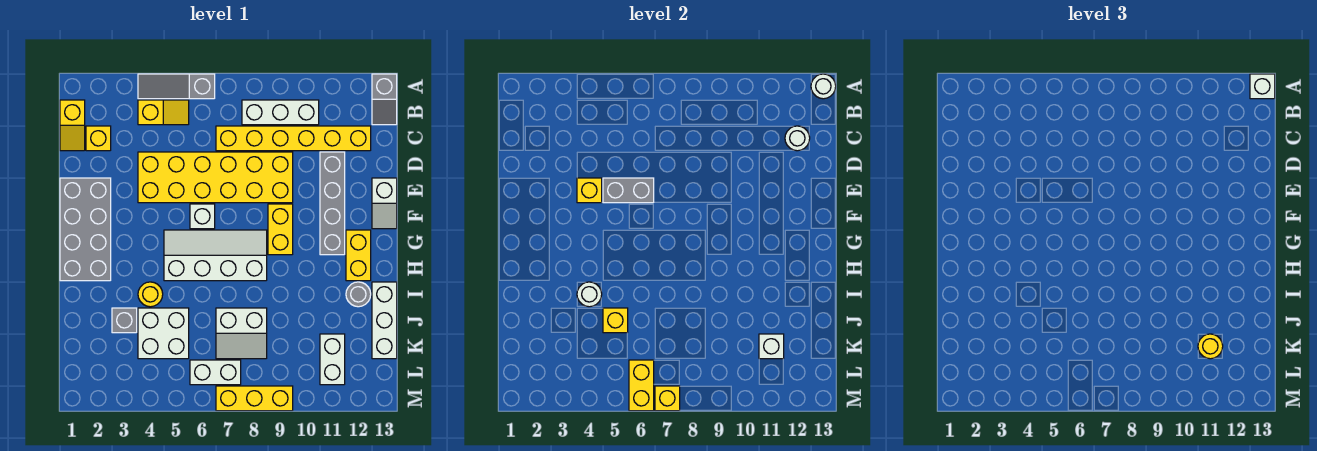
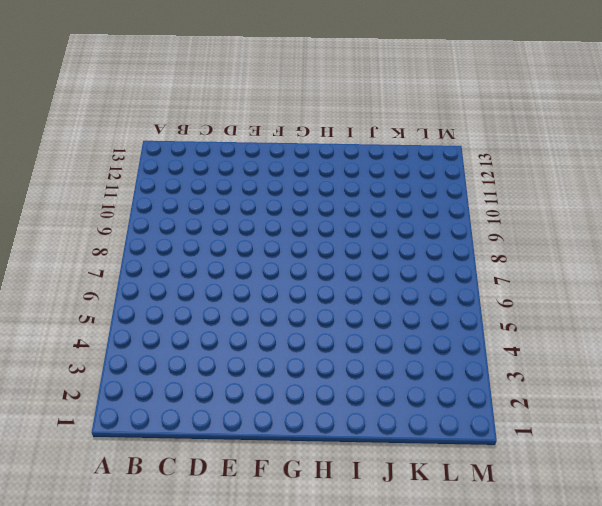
none -> grey slope A4:A6 level 1 top 6
none -> grey slope A13:B13 level 1 top A
none -> yellow slope B1:C1 level 1 top B
none -> yellow slope B4:B5 level 1 top 4

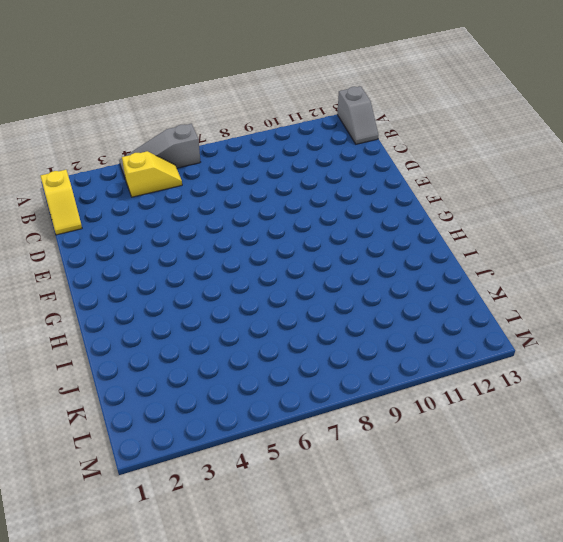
none -> white brick B8:B10 level 1
none -> yellow brick C2 level 1
none -> yellow brick C7:C12 level 1
none -> yellow brick D4:E9 level 1

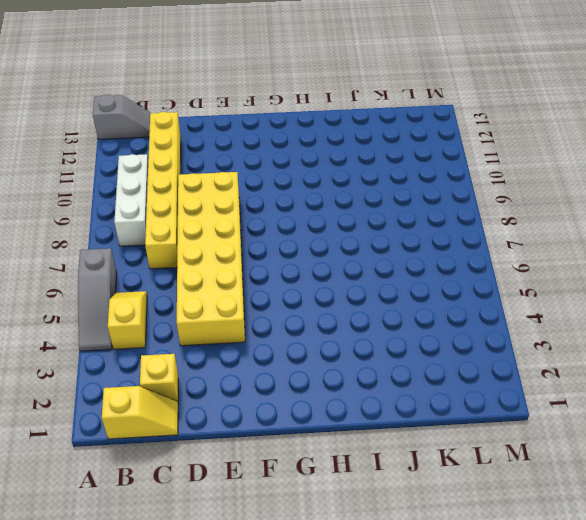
none -> grey brick D11:G11 level 1
none -> grey brick E1:H2 level 1
none -> white slope E13:F13 level 1 top E
none -> white brick F6 level 1

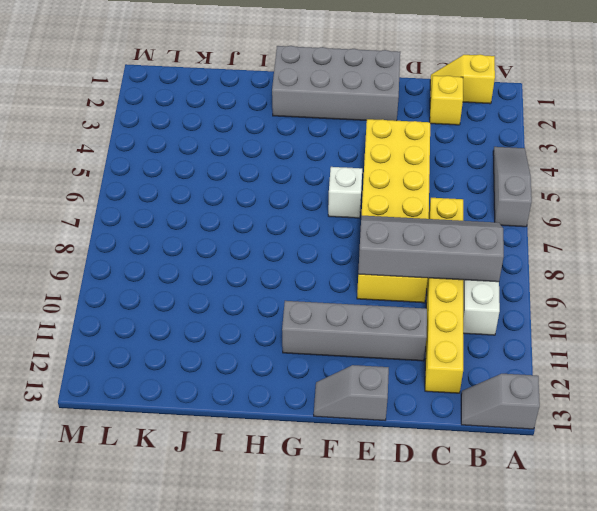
grey slope B8:E9 level 2 top 9 -> none
grey slope E13:F13 level 1 top E -> white slope E13:F13 level 1 top E
none -> yellow slope B4:B5 level 1 top 4
none -> yellow brick F9:G9 level 1
none -> white slope G5:H8 level 1 top H
none -> yellow brick G12:H12 level 1

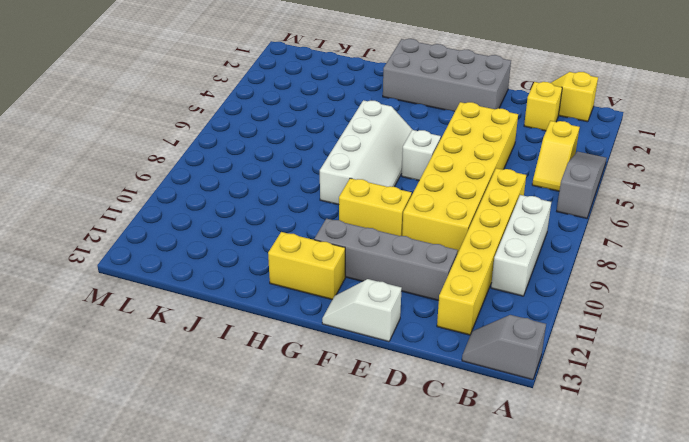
none -> yellow round brick I4 level 1
none -> grey round brick I12 level 1
none -> white brick I13:K13 level 1
none -> grey brick J3 level 1

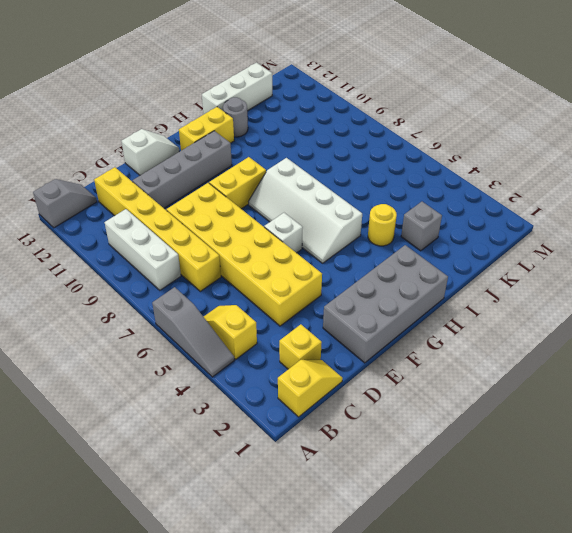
none -> white brick J4:K5 level 1
none -> white slope J7:K8 level 1 top J
none -> white brick K11:L11 level 1
none -> white brick L6:L7 level 1

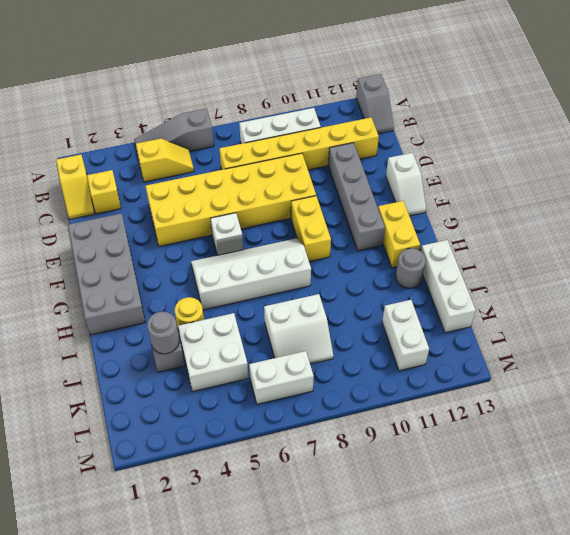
grey round brick J3 level 2 -> none
none -> yellow brick M7:M9 level 1
none -> white round brick A13 level 2
none -> white round brick C12 level 2
none -> yellow brick E4 level 2

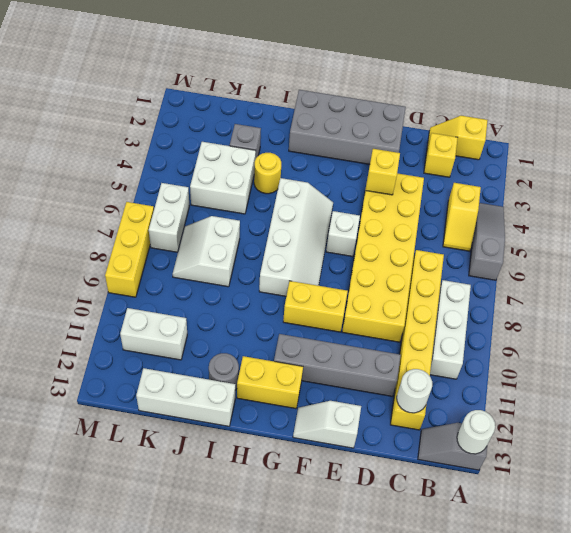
none -> grey brick E5:E6 level 2
none -> white round brick I4 level 2
none -> yellow brick J5 level 2
none -> white brick K11 level 2

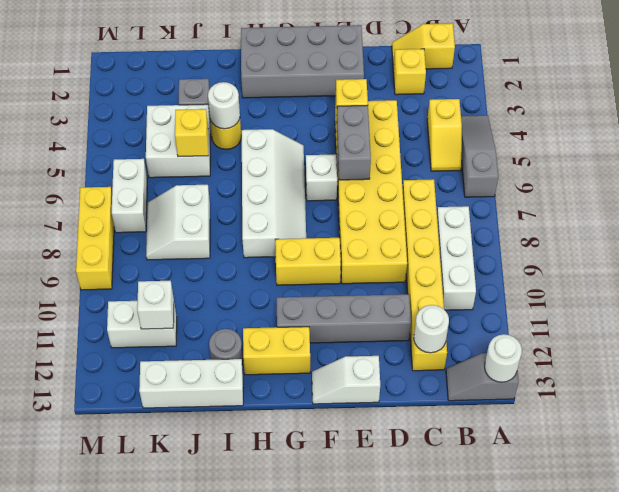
none -> yellow brick L6:M6 level 2
none -> yellow brick M7 level 2
none -> white brick A13 level 3
none -> yellow round brick K11 level 3

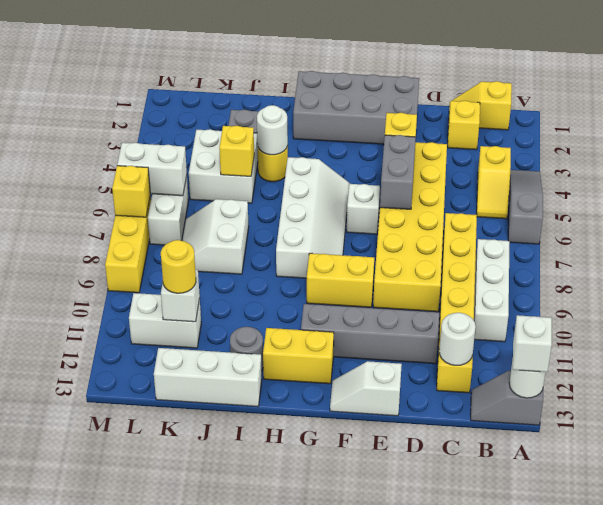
white brick L6:M6 level 2 -> yellow brick L6:M6 level 2

